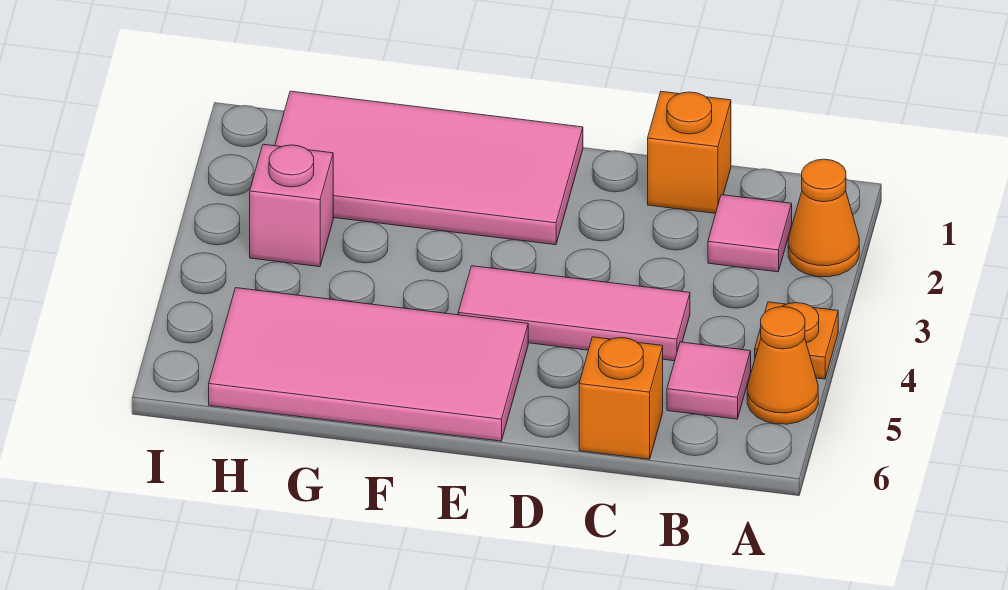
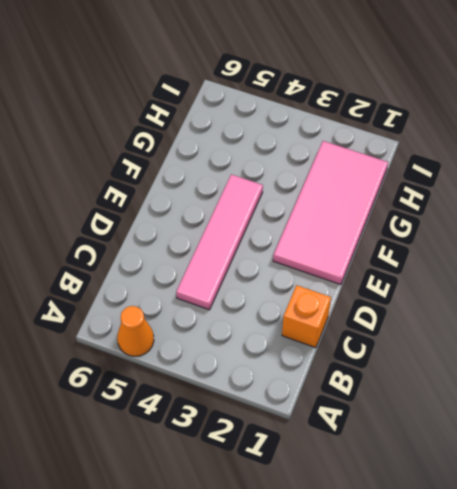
pink tile C4:F4 level 1 -> pink tile C4:E4 level 1
none -> orange cone A2 level 1
none -> orange plate A4 level 1

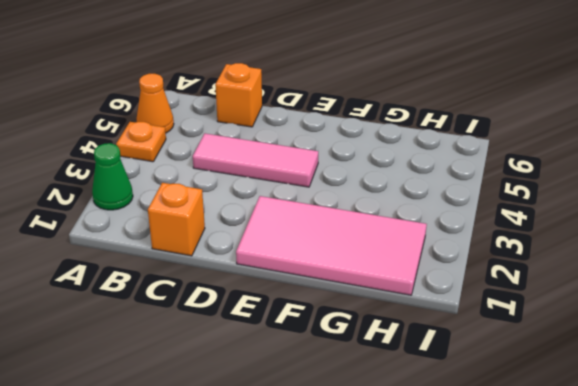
green cone A2 level 1 -> orange cone A2 level 1
none -> pink tile B2 level 1
none -> pink tile B5 level 1

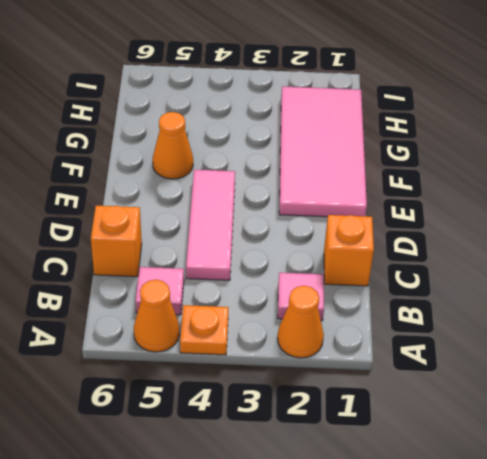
orange cone F5 level 1 -> pink tile E5:H6 level 1
none -> pink brick H3 level 1

